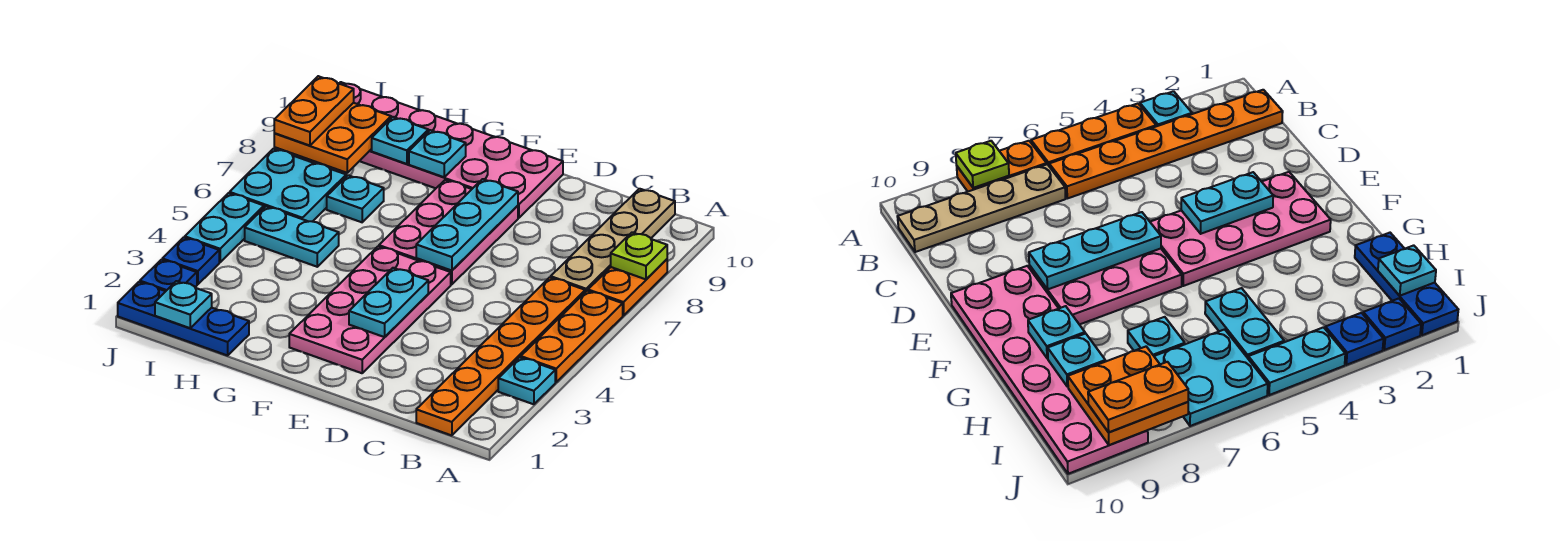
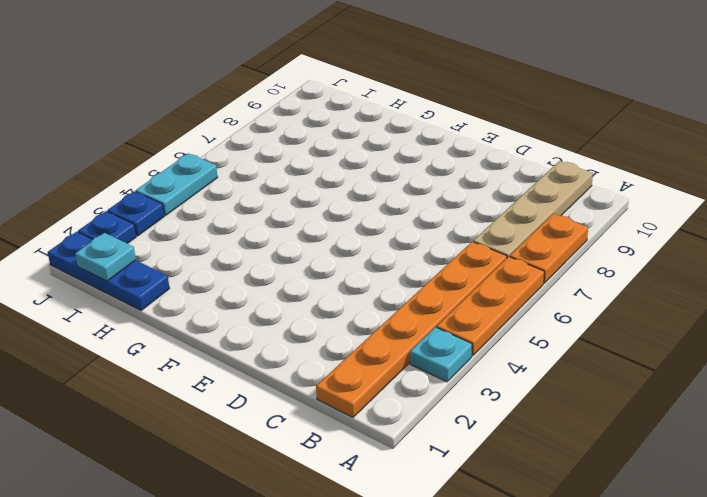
none -> pink plate E2:F5 level 1
none -> pink plate E6:F8 level 1
none -> pink plate E9:J10 level 1

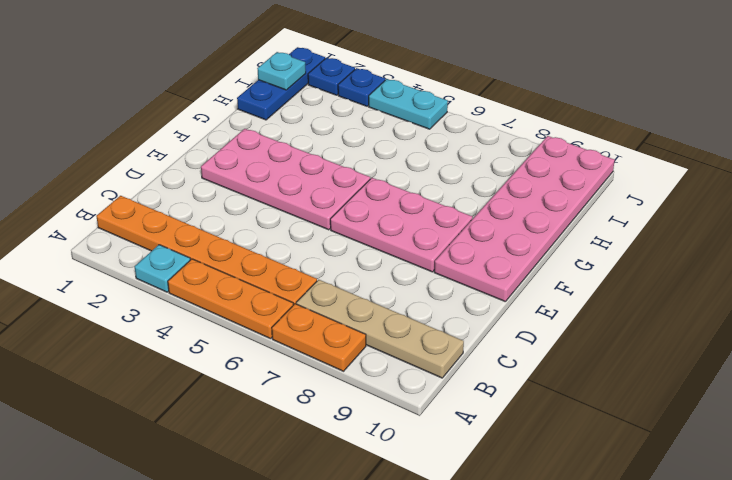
none -> cyan plate H5:I5 level 1
none -> cyan plate H7 level 1
none -> cyan plate I6:J7 level 1

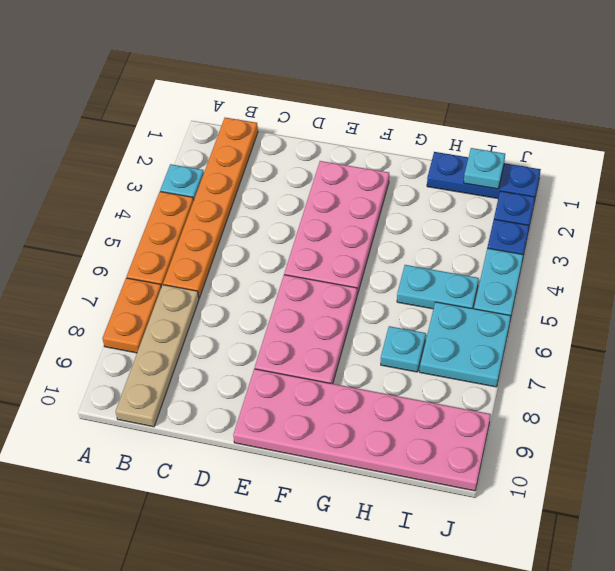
none -> lime plate A8 level 2
none -> cyan plate E3:E4 level 2
none -> cyan plate E6:E8 level 2

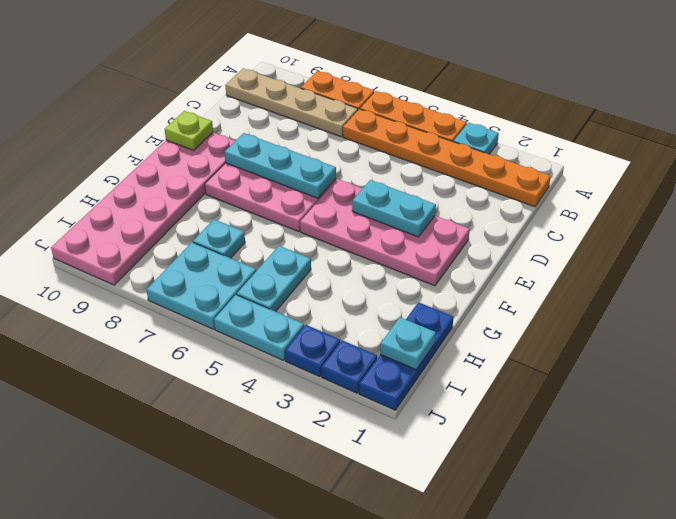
lime plate E10 level 2 -> lime plate A8 level 2
none -> cyan plate G9 level 2
none -> cyan plate H9 level 2
none -> orange plate I8:J9 level 2

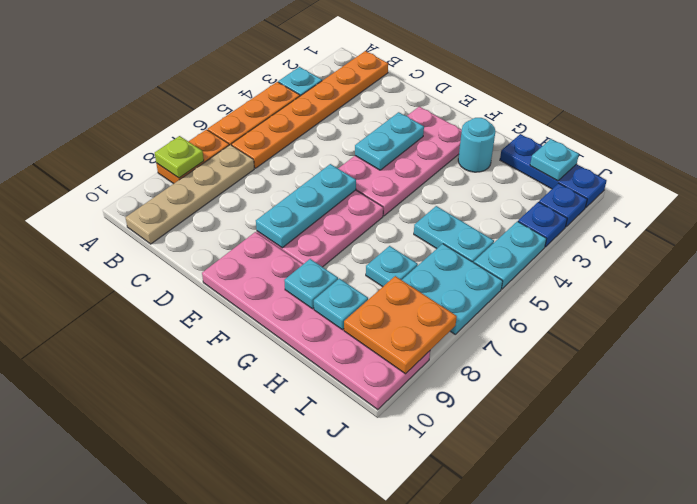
cyan round brick G2 level 1 -> none
none -> orange plate J8:J9 level 3

